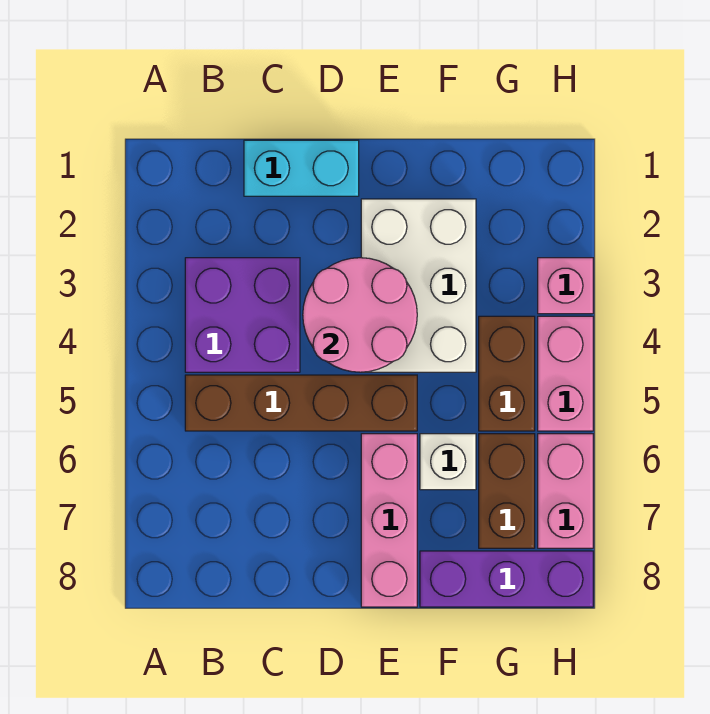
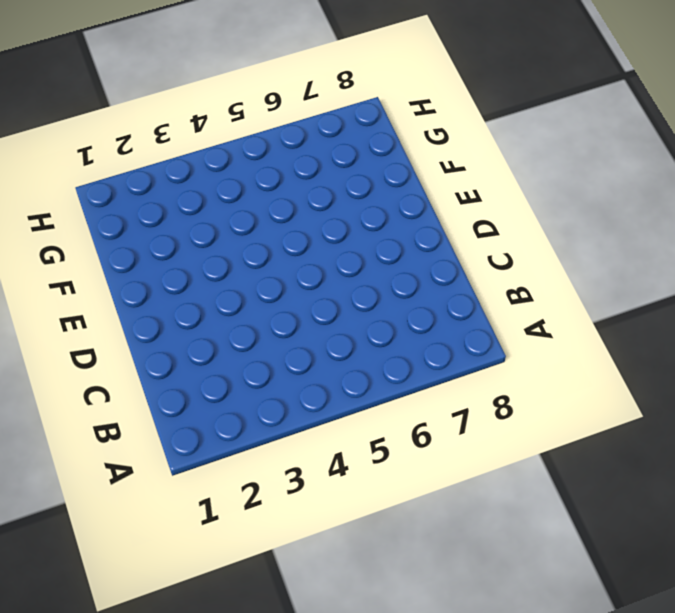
none -> purple brick B3:C4 level 1
none -> brown brick B5:E5 level 1
none -> cyan brick C1:D1 level 1

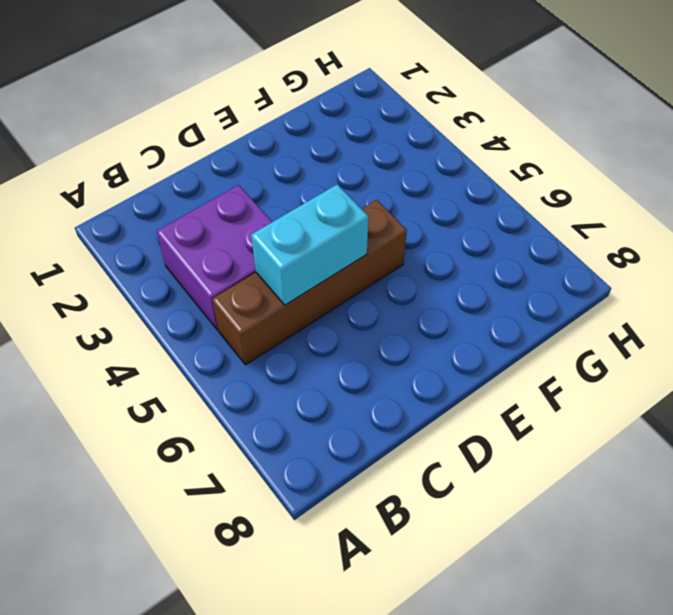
cyan brick C5:D5 level 2 -> cyan brick C1:D1 level 1
none -> white brick E2:F4 level 1
none -> pink brick E6:E8 level 1
none -> white brick F6 level 1

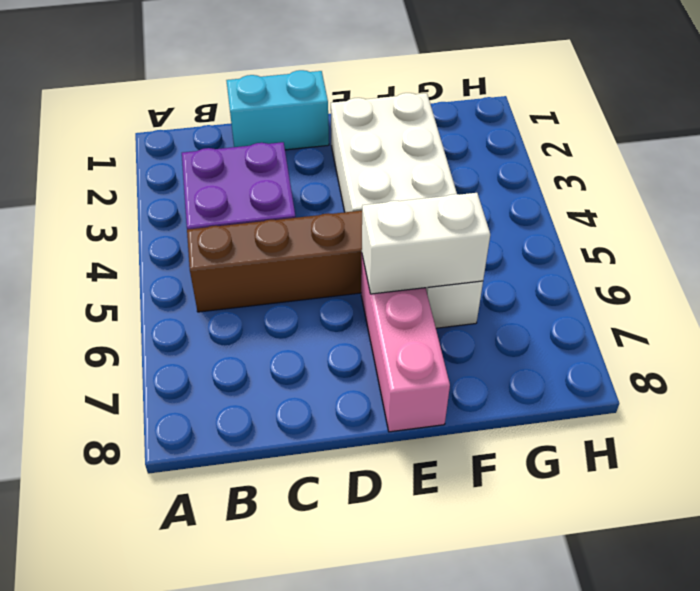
white brick E6:F6 level 2 -> none
none -> purple brick F8:H8 level 1
none -> brown brick G4:G5 level 1
none -> brown brick G6:G7 level 1

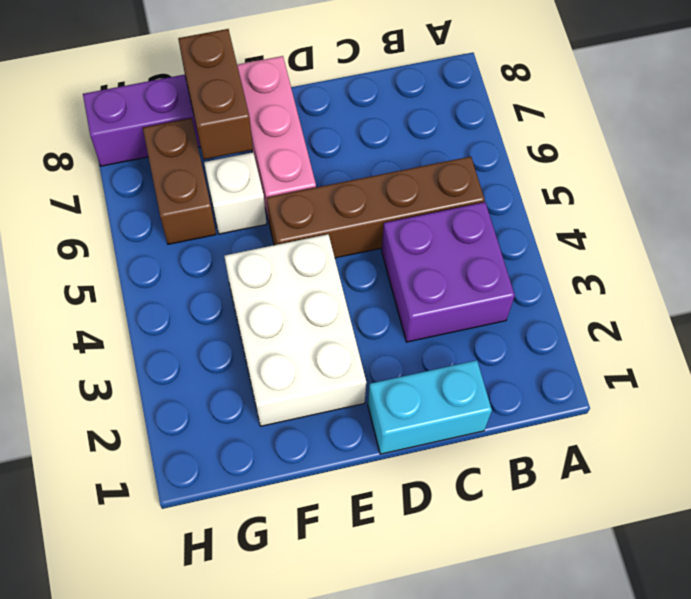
brown brick F7:F8 level 2 -> brown brick G4:G5 level 1
none -> pink brick H3 level 1
none -> pink brick H4:H5 level 1
none -> pink brick H6:H7 level 1

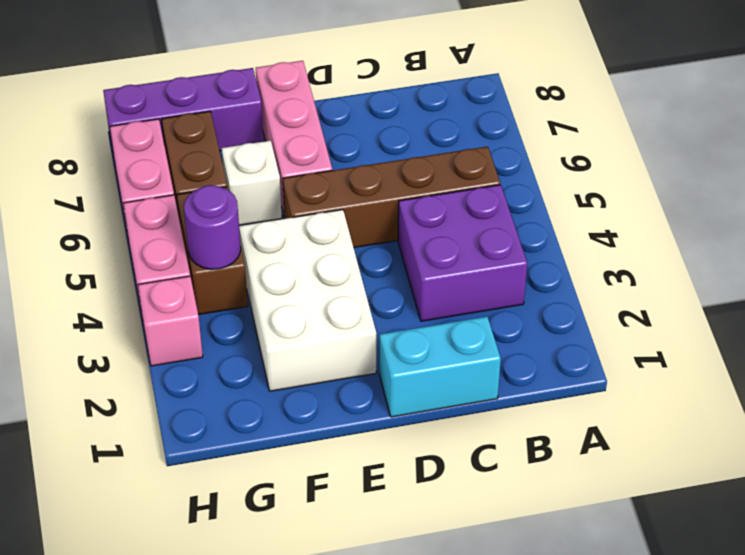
purple round brick G4 level 2 -> none
none -> pink round brick D3:E4 level 2

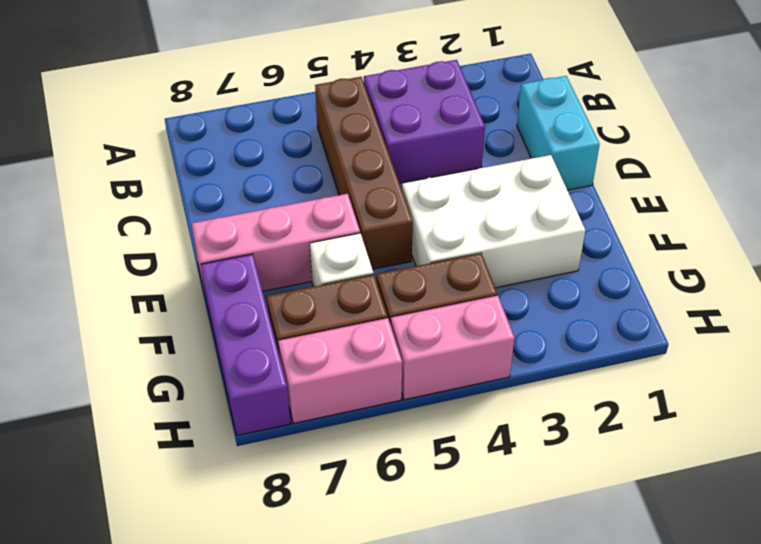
none -> pink brick H3 level 1
none -> pink round brick D3:E4 level 2

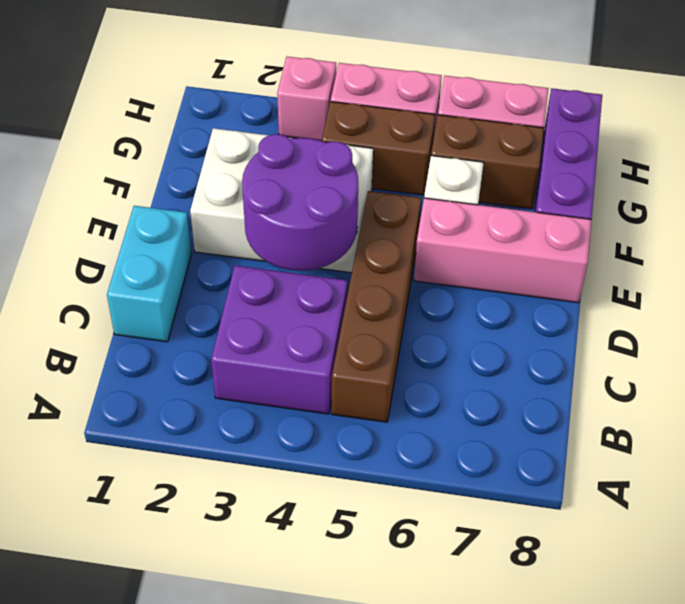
purple round brick D3:E4 level 2 -> pink round brick D3:E4 level 2

